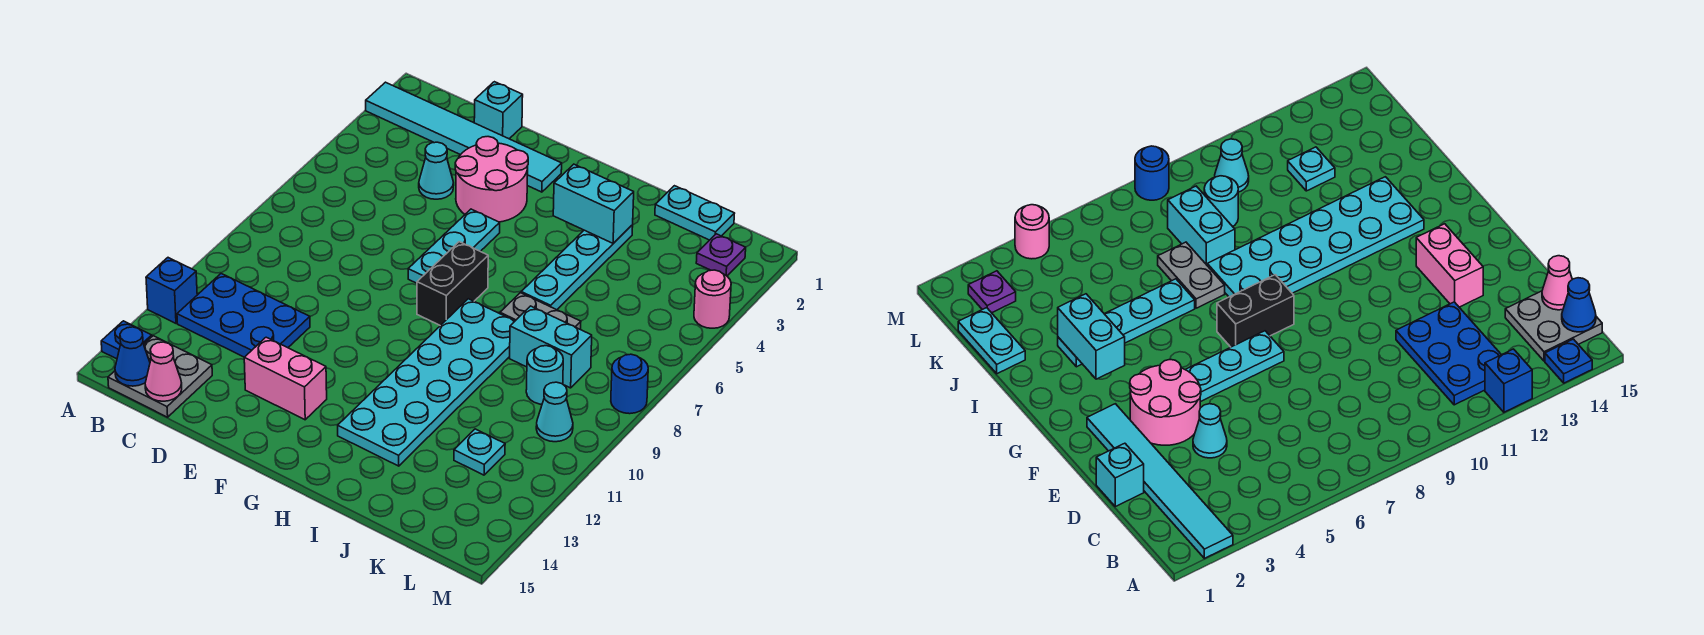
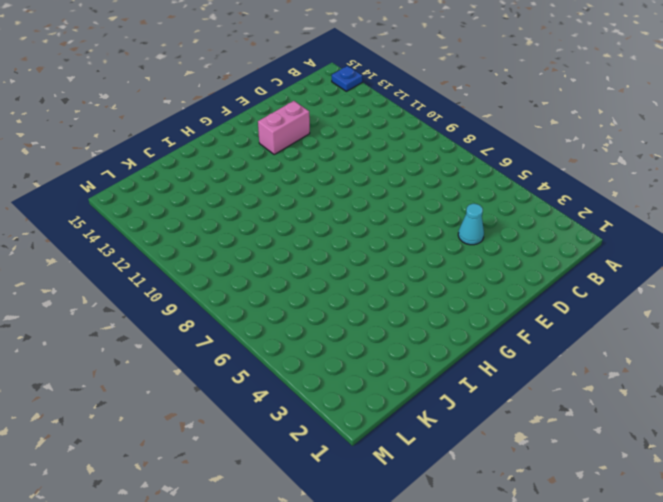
none -> cyan tile A2:F2 level 1
none -> blue brick A12 level 1
none -> blue plate B11:D12 level 1

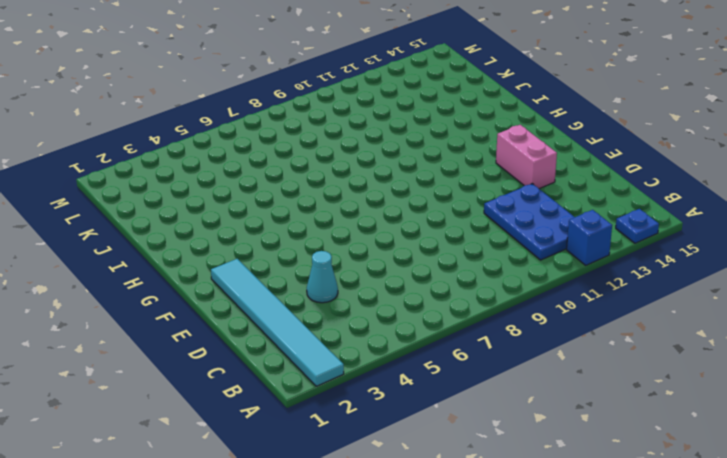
none -> grey plate B14:C15 level 1
none -> cyan brick D1 level 1
none -> pink round brick E3:F4 level 1

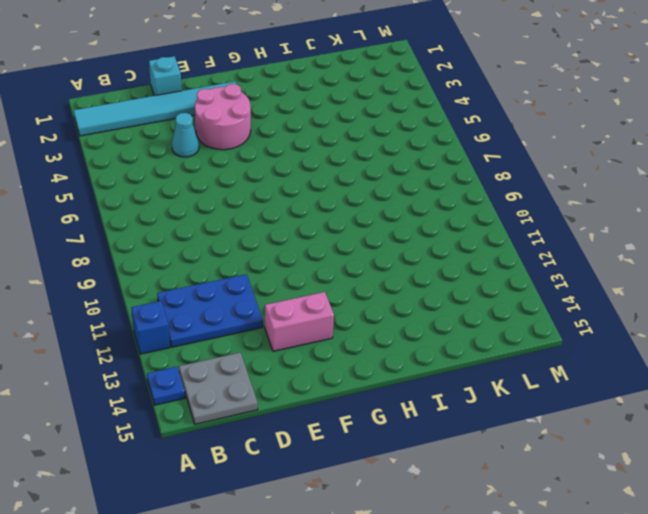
none -> cyan plate F5:F7 level 1
none -> black brick G7:G8 level 1
none -> cyan plate H8:I13 level 1

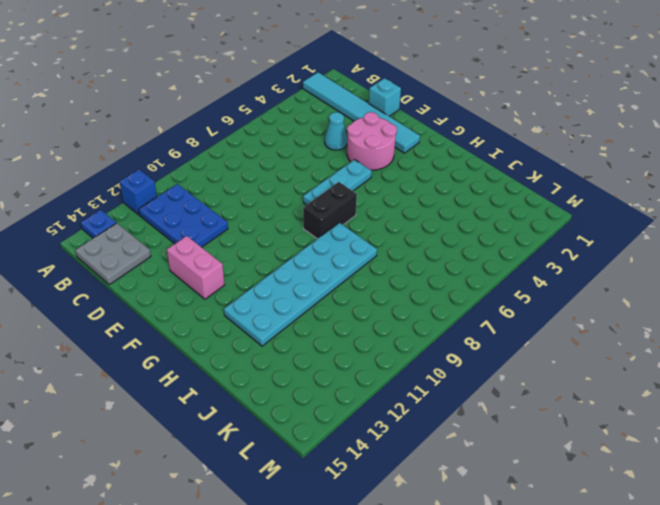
none -> cyan plate I3:I6 level 1
none -> grey plate I7:J7 level 1
none -> cyan plate J1:K1 level 1

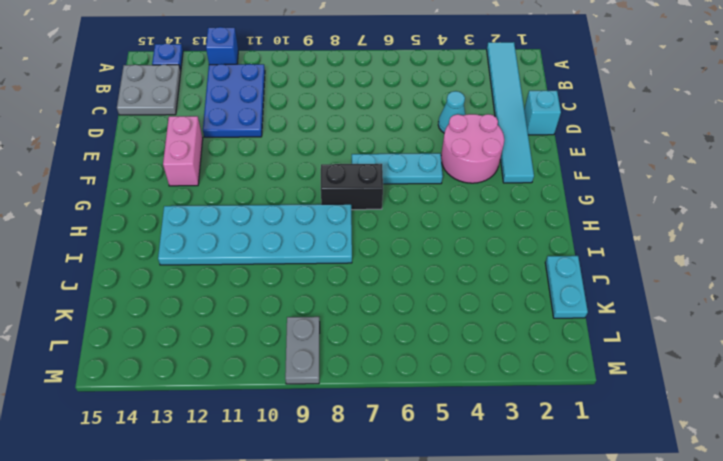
grey plate L9:M9 level 1 -> grey plate I7:J7 level 1
none -> cyan plate I3:I6 level 1
none -> cyan brick J8:K8 level 1
none -> cyan round brick K9 level 1

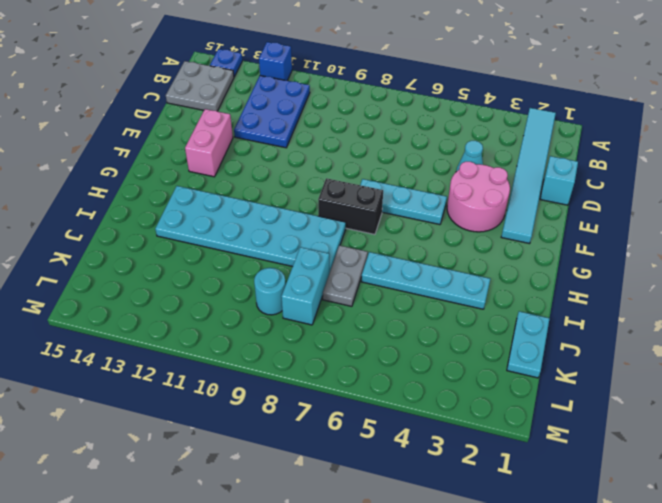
none -> cyan plate K12 level 1
none -> purple plate L2 level 1
none -> cyan cone L10 level 1

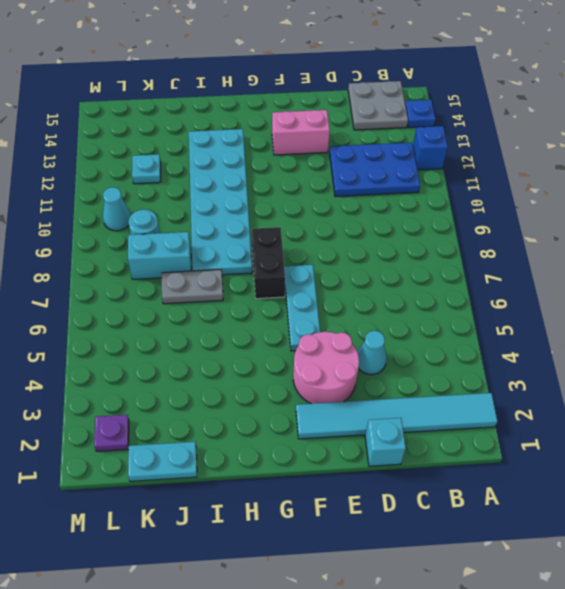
none -> cyan plate I3:I6 level 1
none -> pink round brick M4 level 1
none -> blue round brick M8 level 1

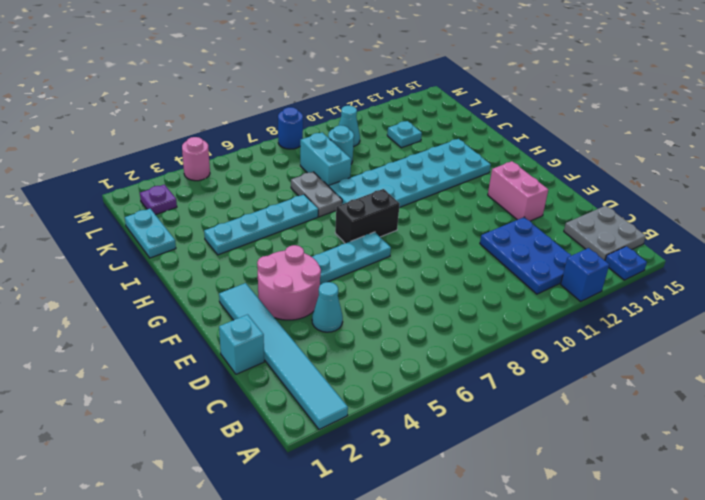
none -> blue cone B15 level 2
none -> pink cone C15 level 2
none -> cyan brick H3:I3 level 2

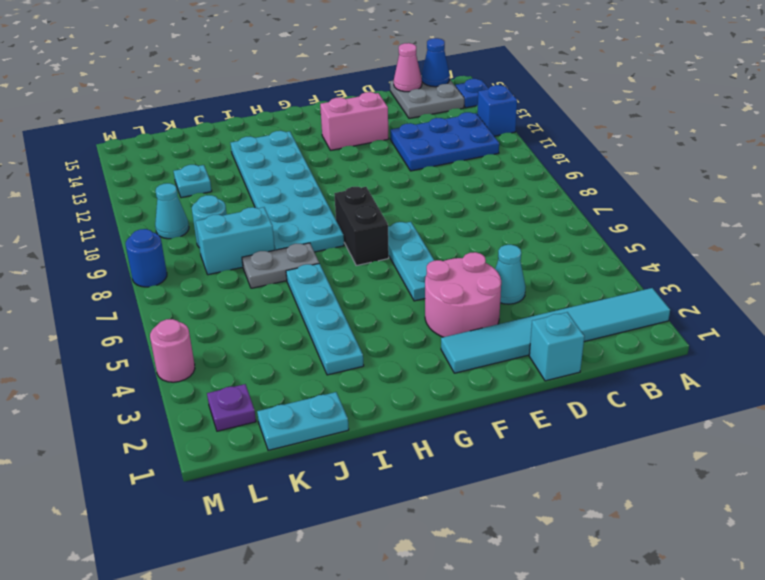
none -> cyan brick H3:I3 level 2

